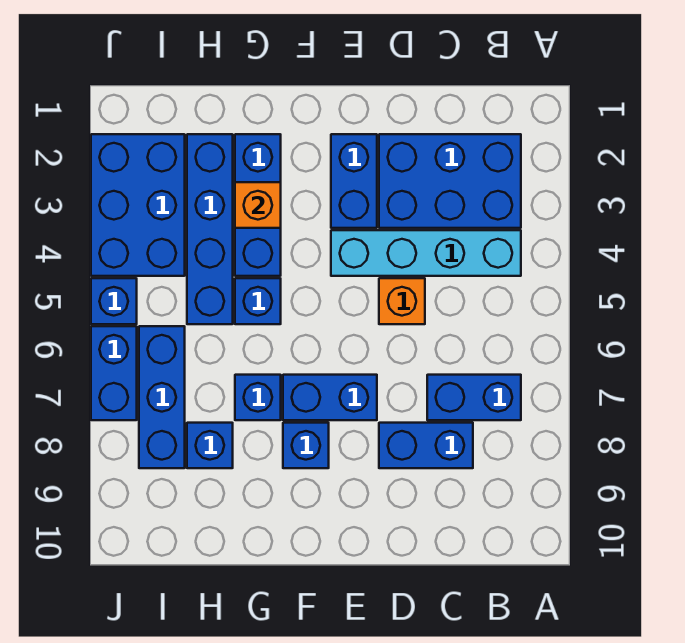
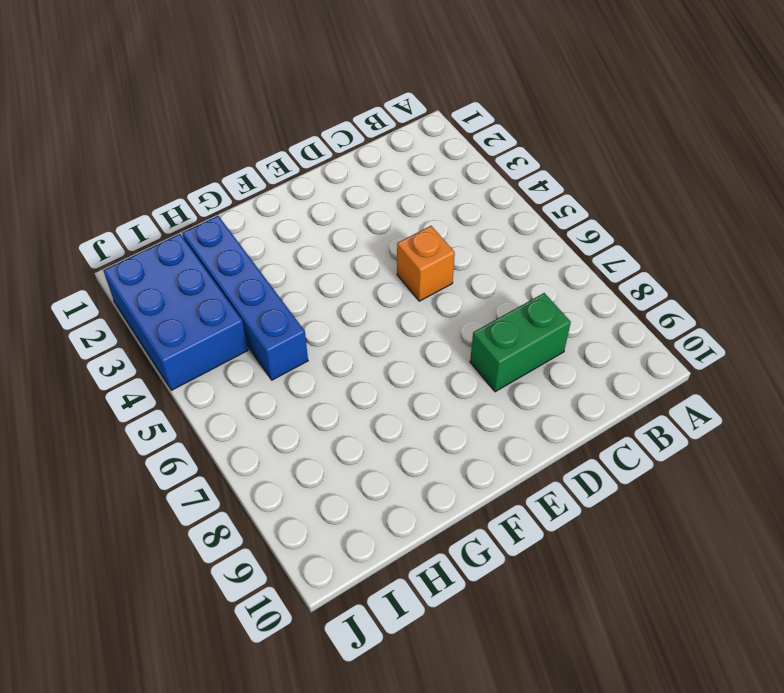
green brick C8:D8 level 1 -> blue brick C8:D8 level 1
none -> blue brick B2:D3 level 1
none -> cyan brick B4:E4 level 1
none -> blue brick B7:C7 level 1

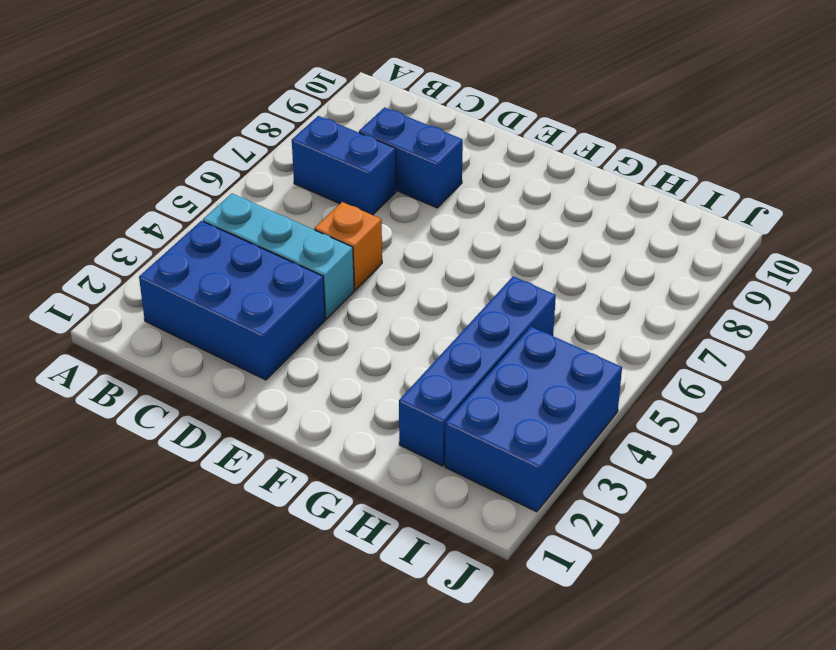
cyan brick B4:D4 level 1 -> cyan brick B4:E4 level 1
none -> blue brick E2:E3 level 1
none -> blue brick E7:F7 level 1
none -> blue brick F8 level 1

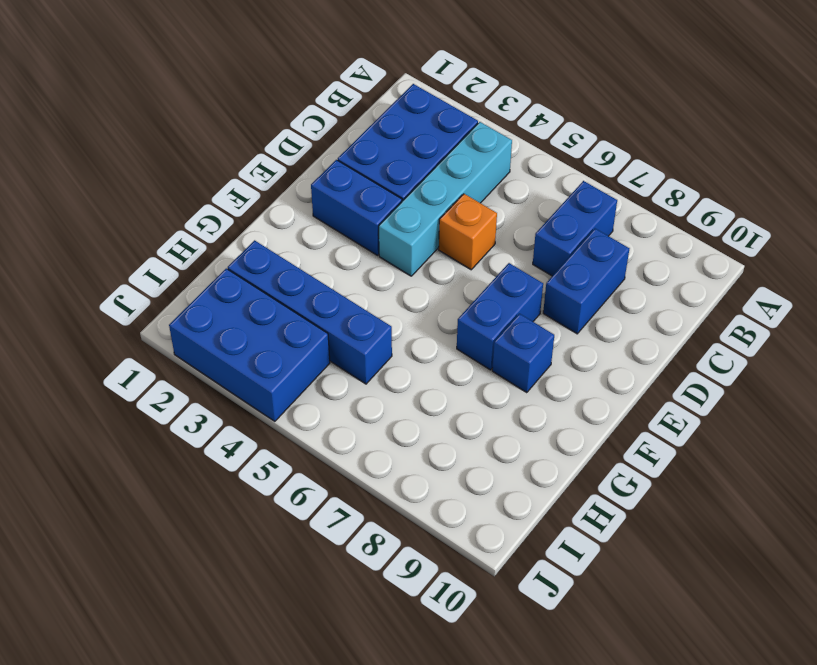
none -> blue brick G2:G4 level 1
none -> blue brick G5 level 1
none -> blue brick G7 level 1

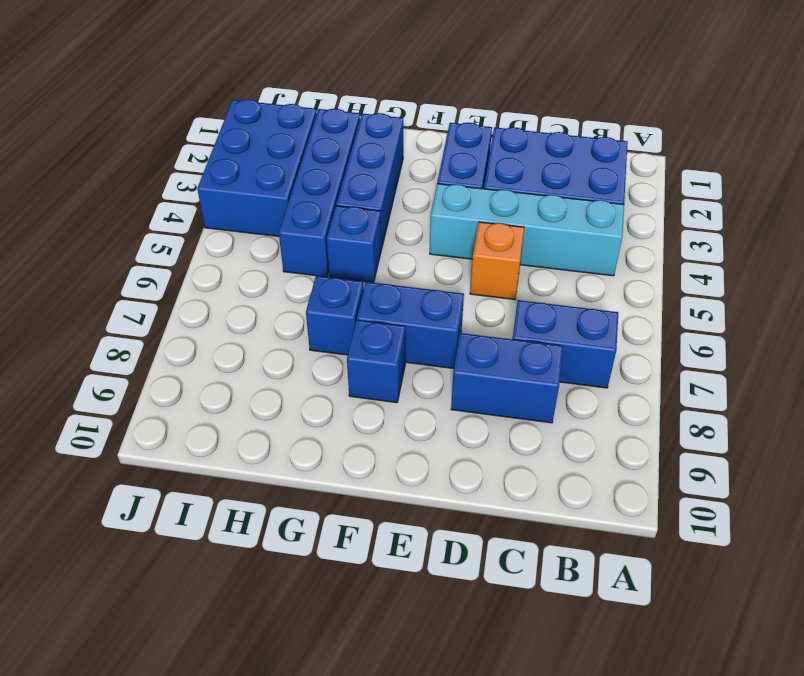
none -> blue brick H8 level 1
none -> blue brick I6:I8 level 1
none -> blue brick J5 level 1

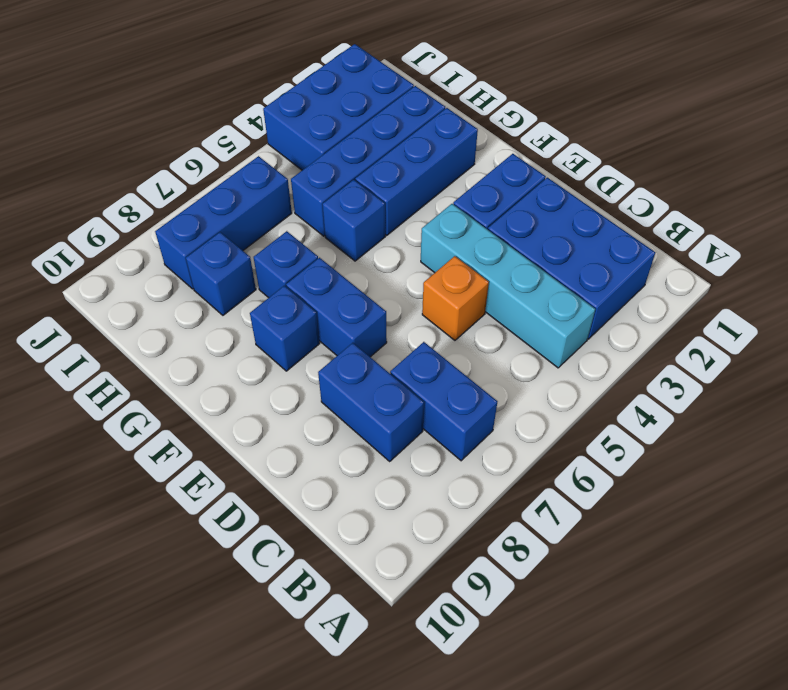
none -> blue brick J5 level 1
none -> blue brick J6:J7 level 1
none -> orange brick G3 level 2

